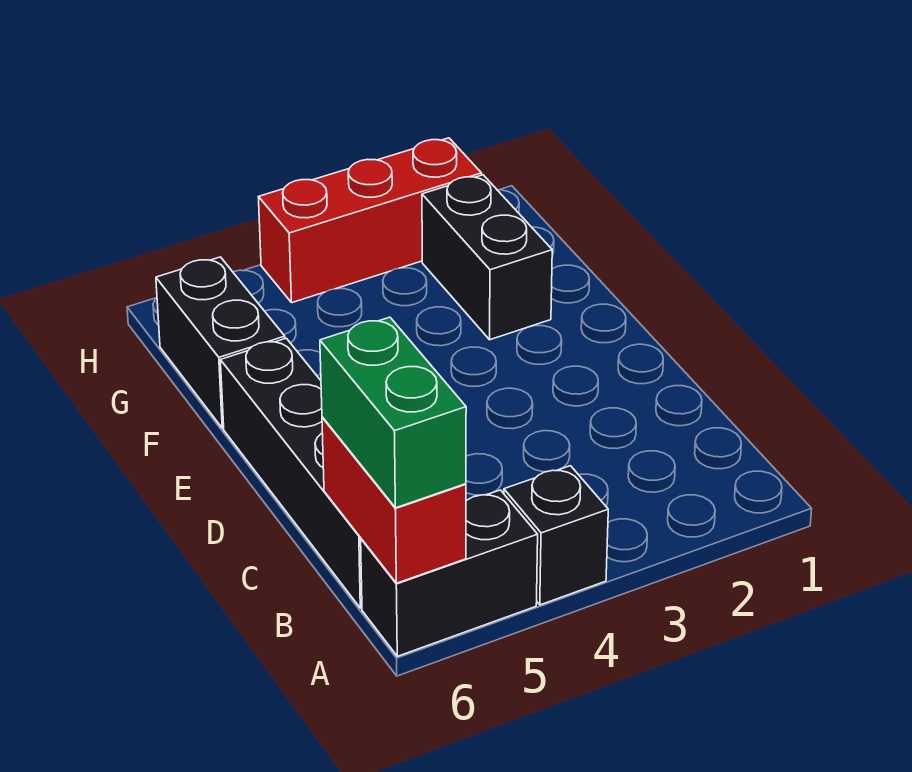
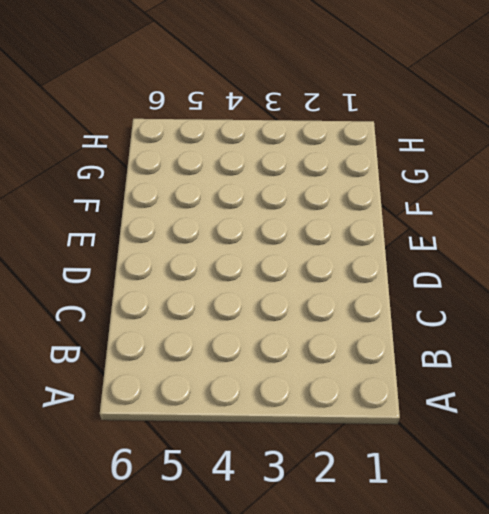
none -> black brick A4 level 1
none -> black brick A5:A6 level 1

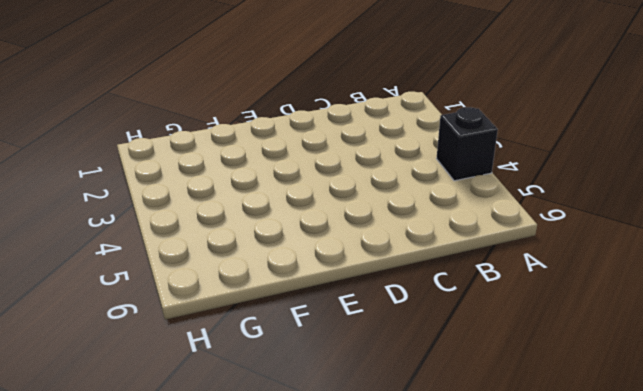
none -> black brick A5:A6 level 1
none -> black brick B6:E6 level 1

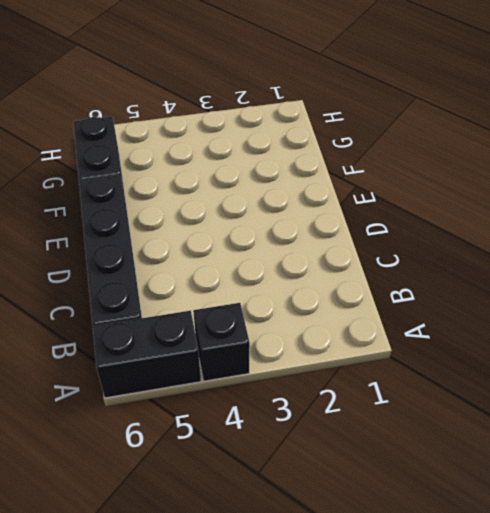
none -> black brick F2:G2 level 1
none -> red brick H2:H4 level 1

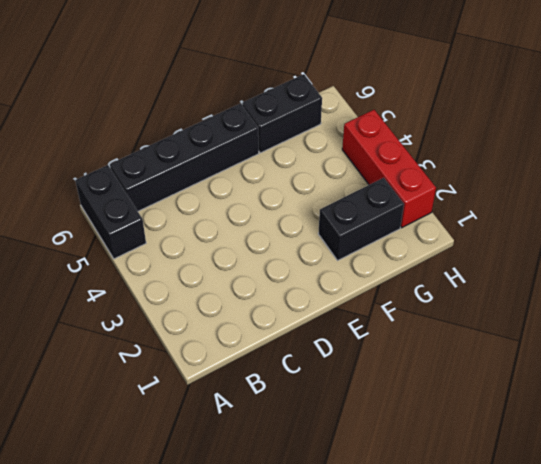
none -> black brick A4 level 1
none -> red brick A6:B6 level 2

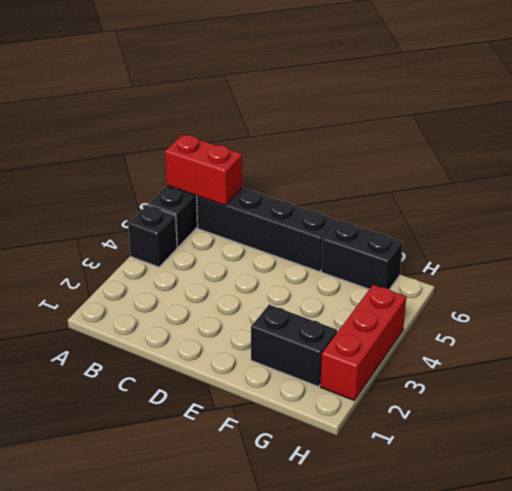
none -> green brick A6:B6 level 3

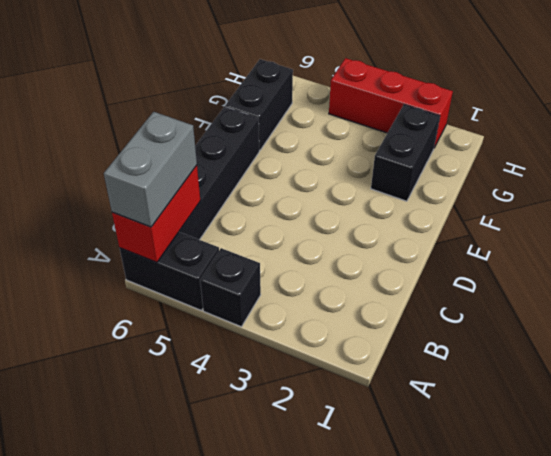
grey brick A6:B6 level 3 -> green brick A6:B6 level 3

